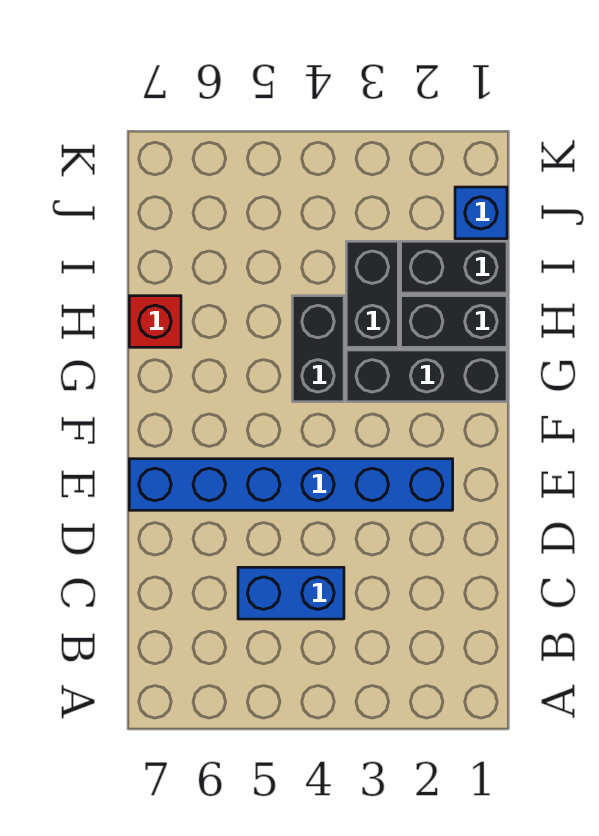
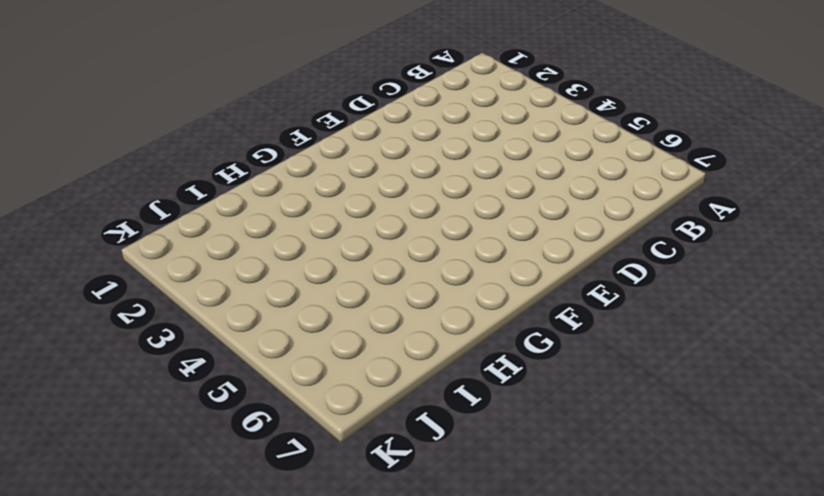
none -> blue brick C4:C5 level 1
none -> blue brick E2:E7 level 1

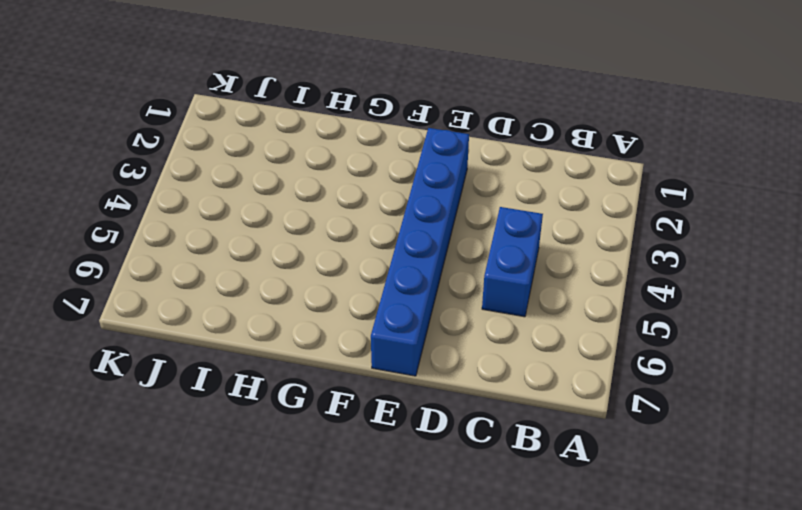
none -> black brick G1:G3 level 1
none -> black brick G4:H4 level 1

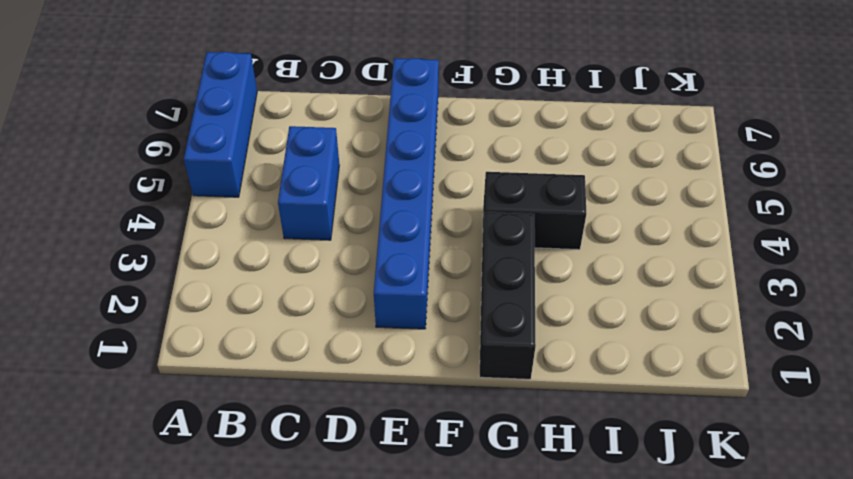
blue brick A5:A7 level 1 -> none
none -> black brick H1:H2 level 1
none -> black brick H3:I3 level 1

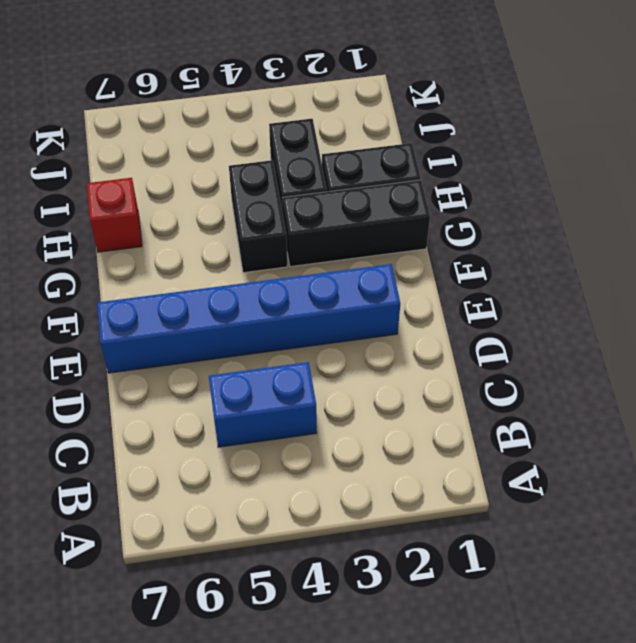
none -> black brick I1:I2 level 1
none -> blue brick J1 level 1

